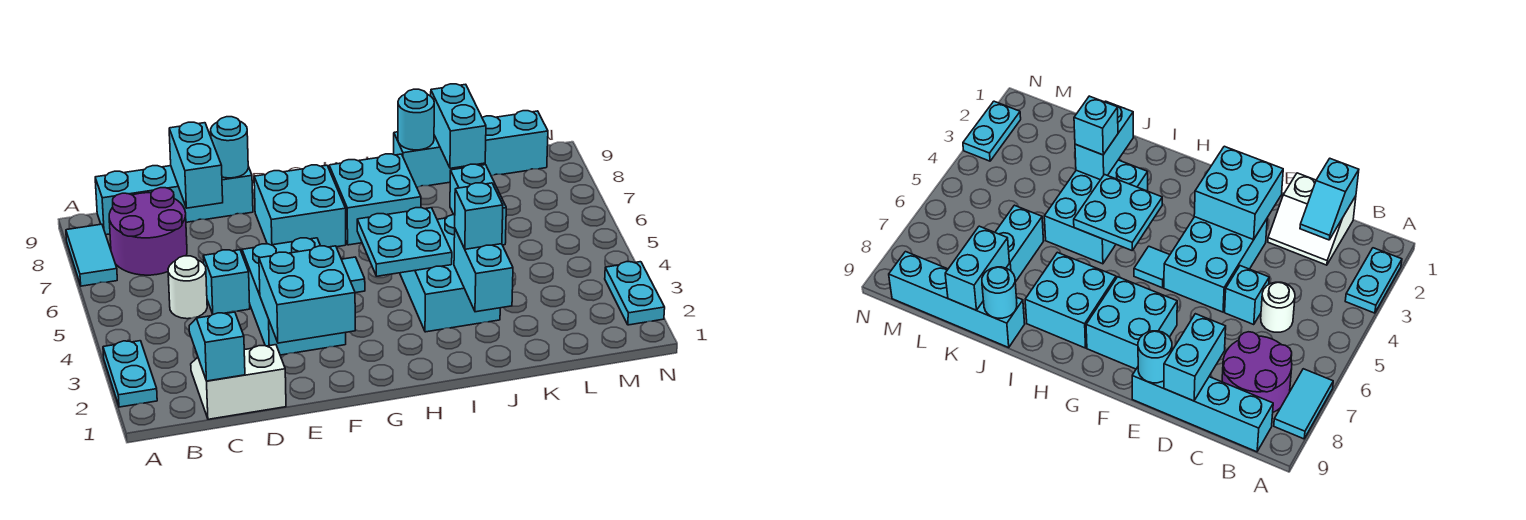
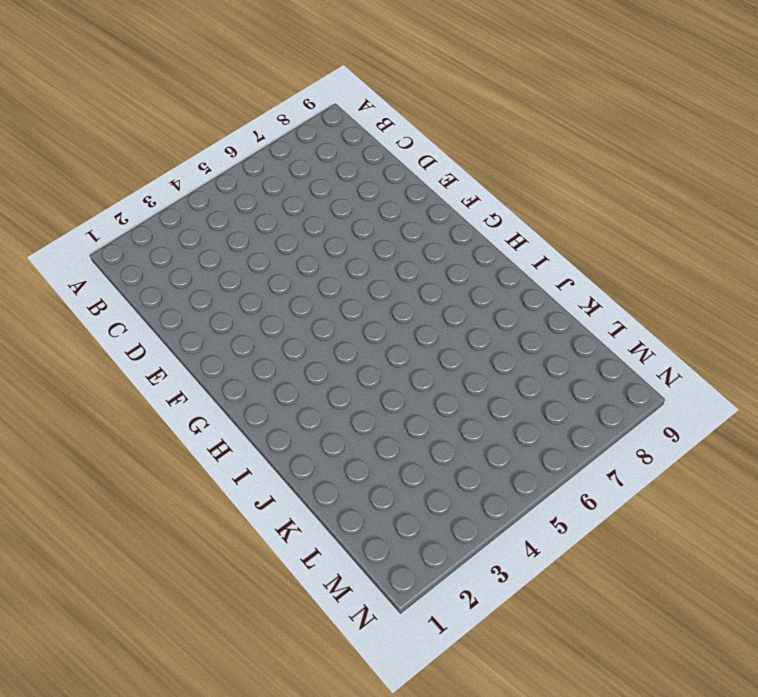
none -> cyan plate A2:A3 level 1
none -> cyan tile A7:A8 level 1
none -> purple round brick B7:C8 level 1

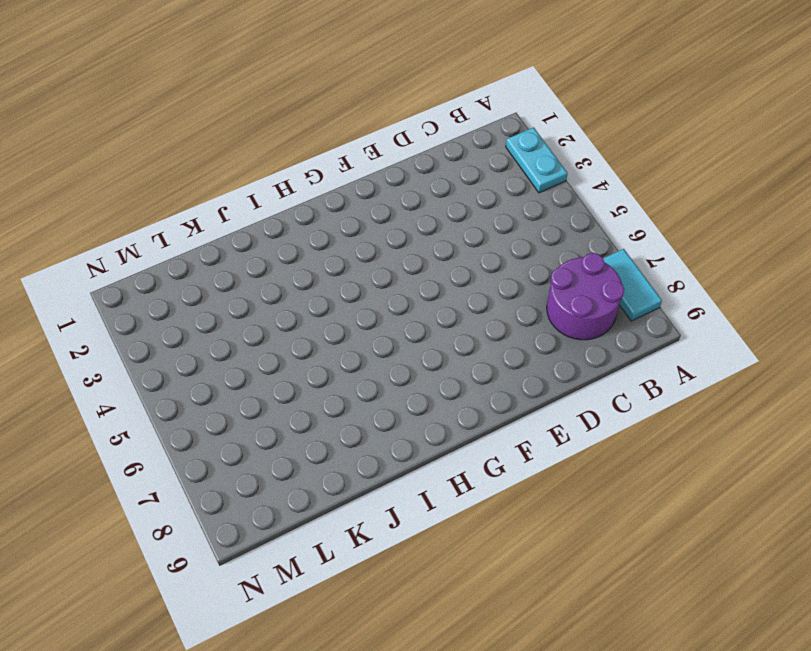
none -> cyan brick B9:E9 level 1
none -> white slope C1:D2 level 1 top 1
none -> white round brick C5 level 1

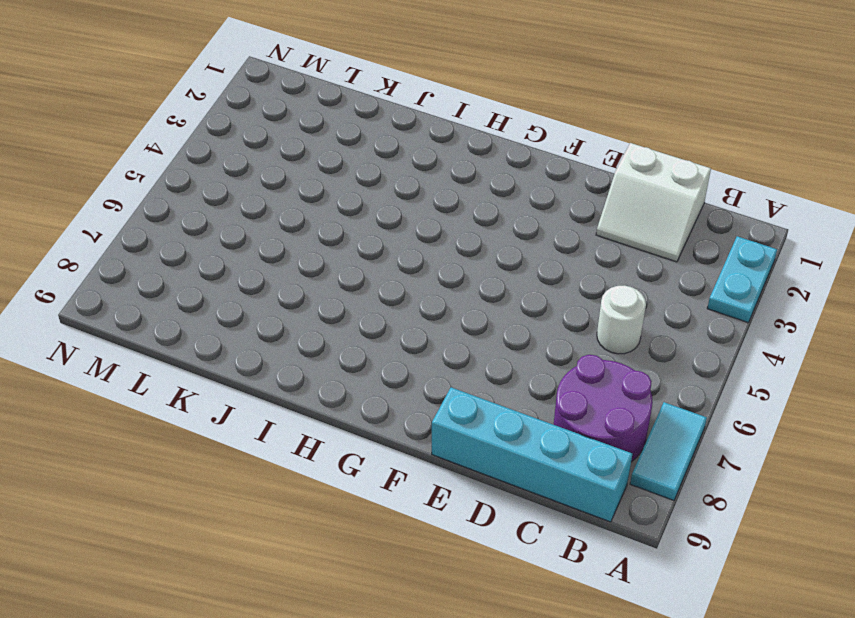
none -> cyan brick D5 level 1
none -> cyan brick E3:F5 level 1
none -> cyan brick F7:G8 level 1

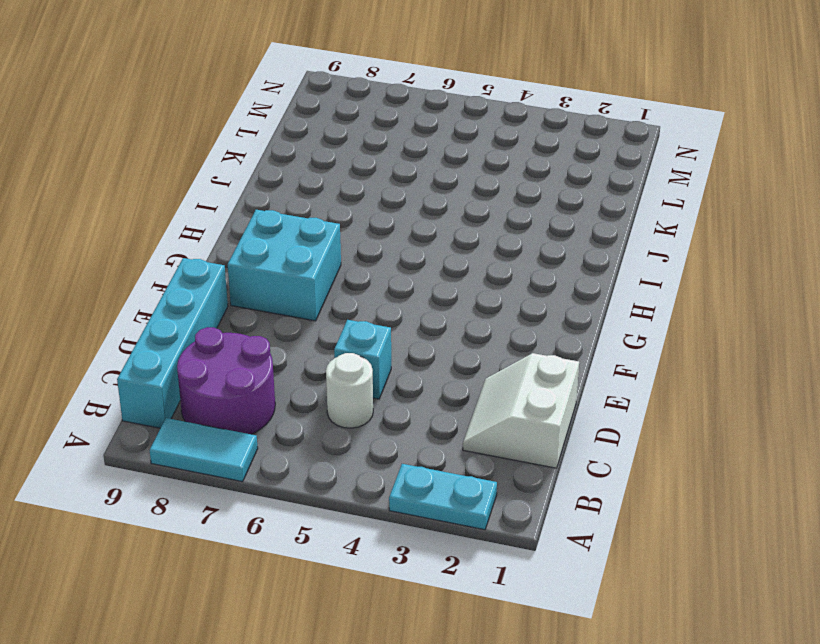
none -> cyan brick E3:F5 level 1
none -> cyan tile G5 level 1
none -> cyan brick H7:I8 level 1

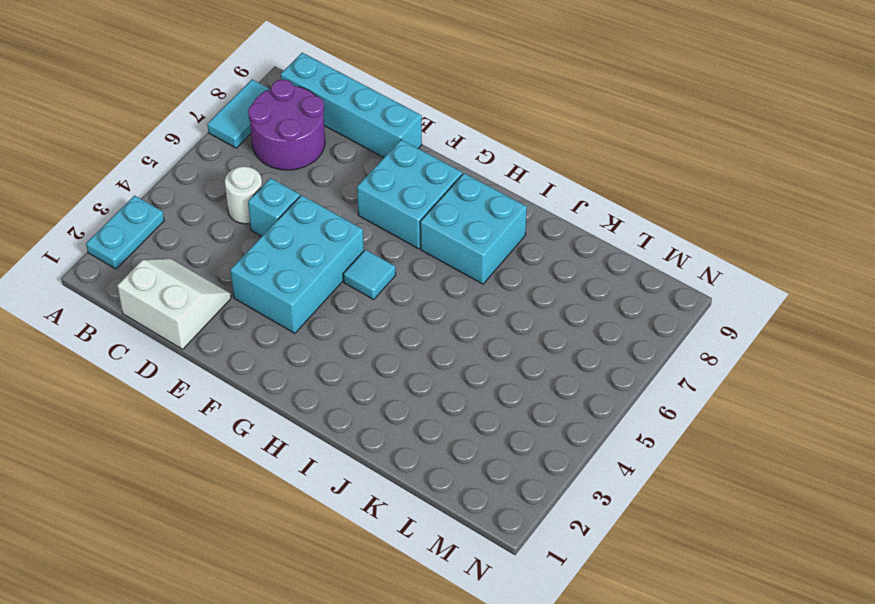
none -> cyan brick I3:J5 level 1
none -> cyan brick J9:M9 level 1
none -> cyan brick K6:K7 level 1

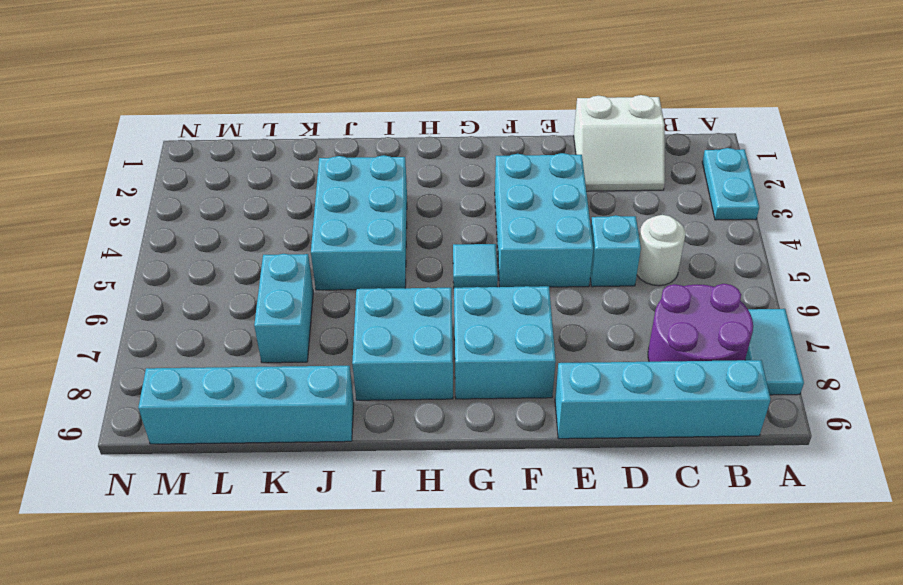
none -> cyan plate N2:N3 level 1
none -> cyan slope C1:C2 level 2 top 1
none -> cyan brick D8:D9 level 2

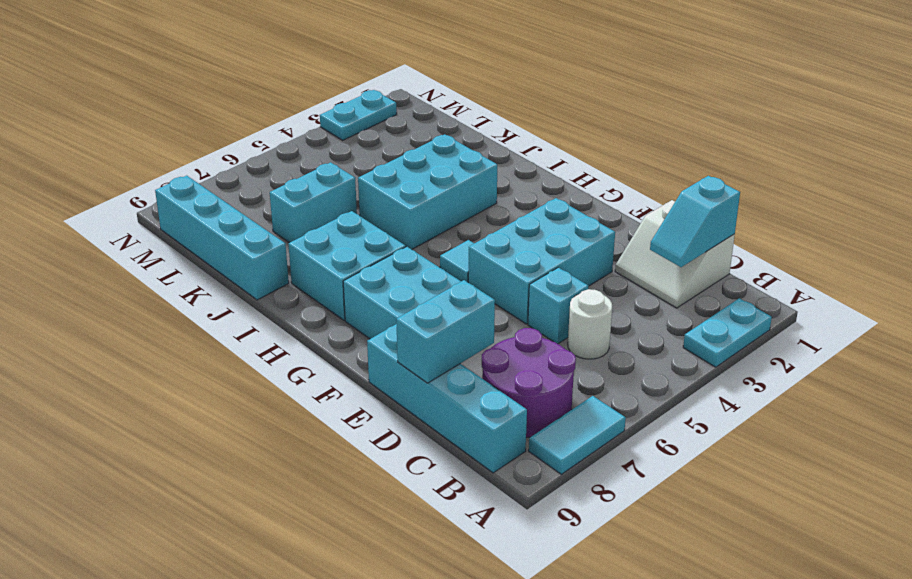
none -> cyan brick E2:F3 level 2
none -> cyan round brick E9 level 2
none -> cyan plate H4:I5 level 2

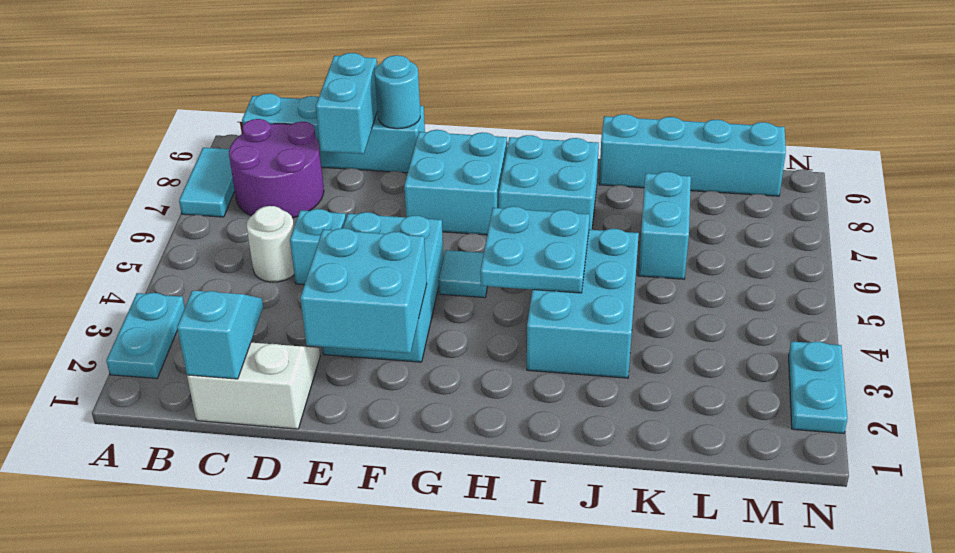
none -> cyan brick J2:J3 level 2
none -> cyan round brick J9 level 2
none -> cyan brick K8:K9 level 2

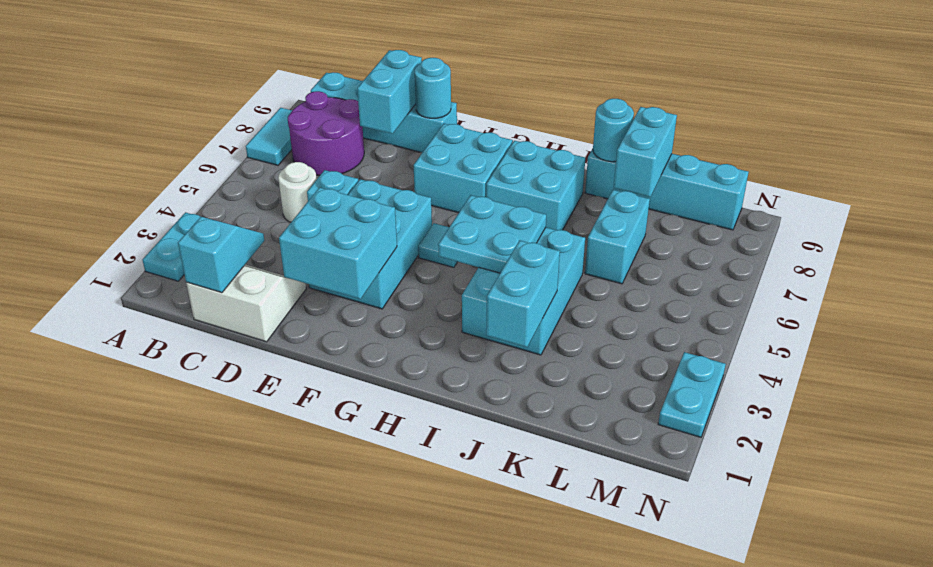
none -> cyan brick J3 level 3

